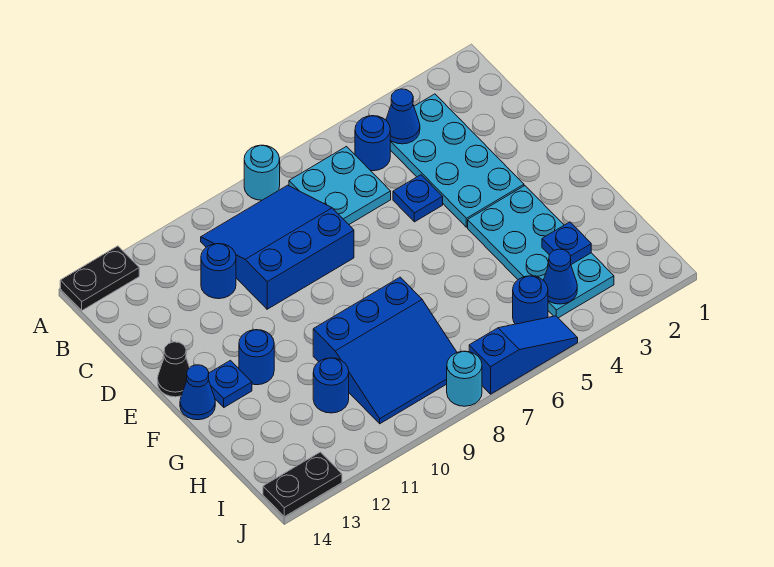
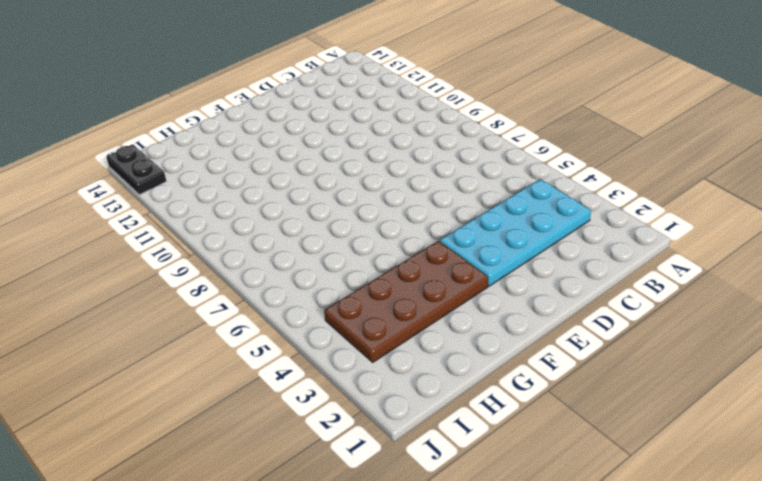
brown plate F3:I4 level 1 -> cyan plate F3:I4 level 1
none -> cyan round brick A8 level 1
none -> black plate A13:A14 level 1
none -> blue round brick B5 level 1

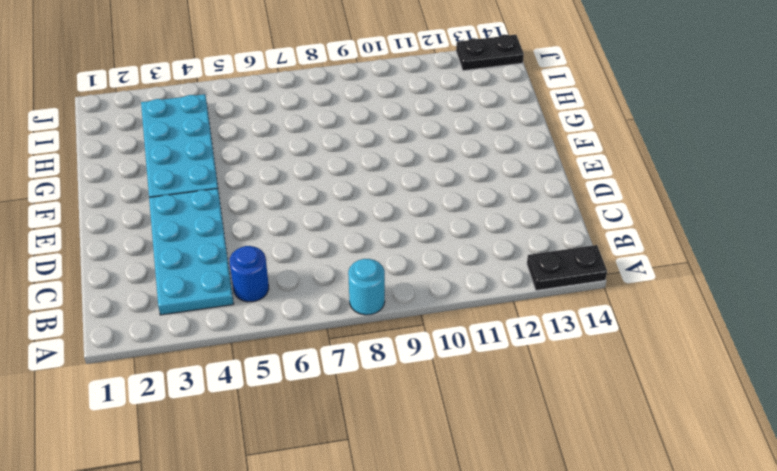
none -> cyan plate B6:C7 level 1
none -> blue slope B8:D10 level 1 top D
none -> blue round brick C11 level 1

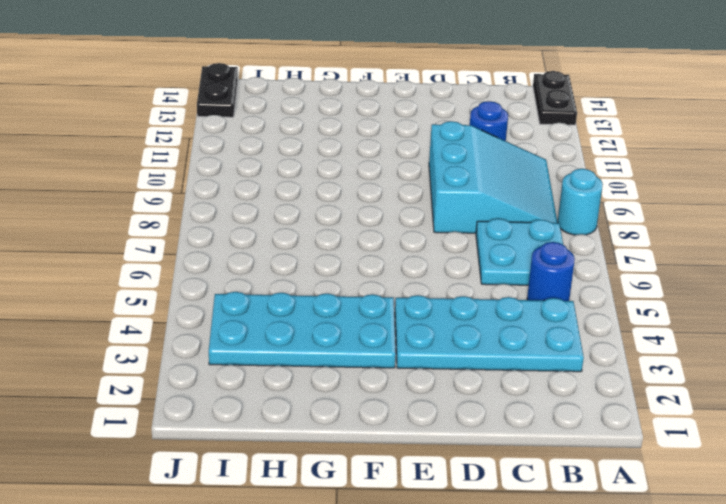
cyan slope B8:D10 level 1 top D -> blue slope B8:D10 level 1 top D
none -> blue plate D5 level 1
none -> black cone E14 level 1
none -> blue round brick F12 level 1

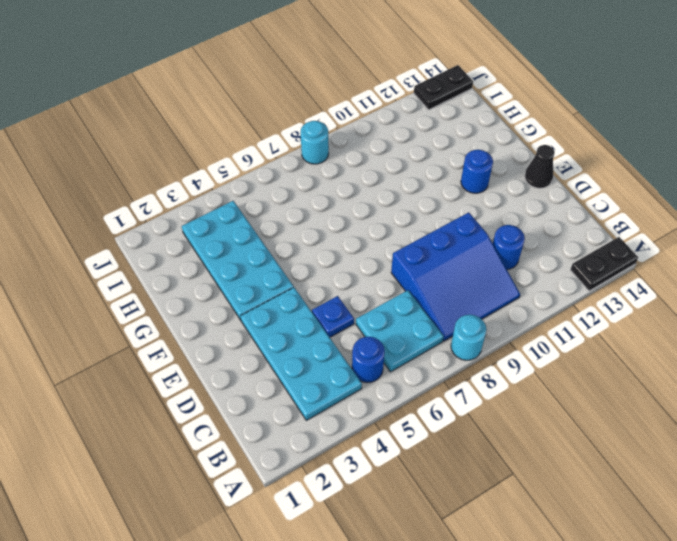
none -> blue plate F13 level 1
none -> blue cone F14 level 1
none -> blue slope G8:I10 level 1 top G

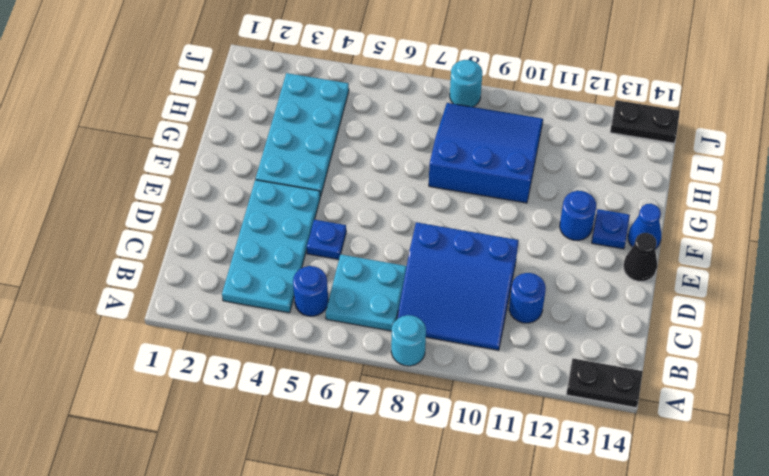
none -> blue round brick H11 level 1
none -> blue round brick I5 level 1
none -> blue slope J5:J7 level 1 top 7

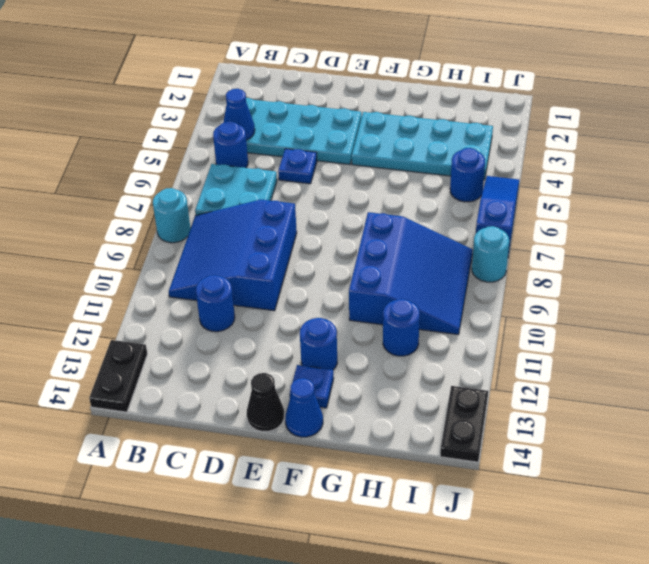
none -> blue plate H3 level 2
none -> blue cone I4 level 2

